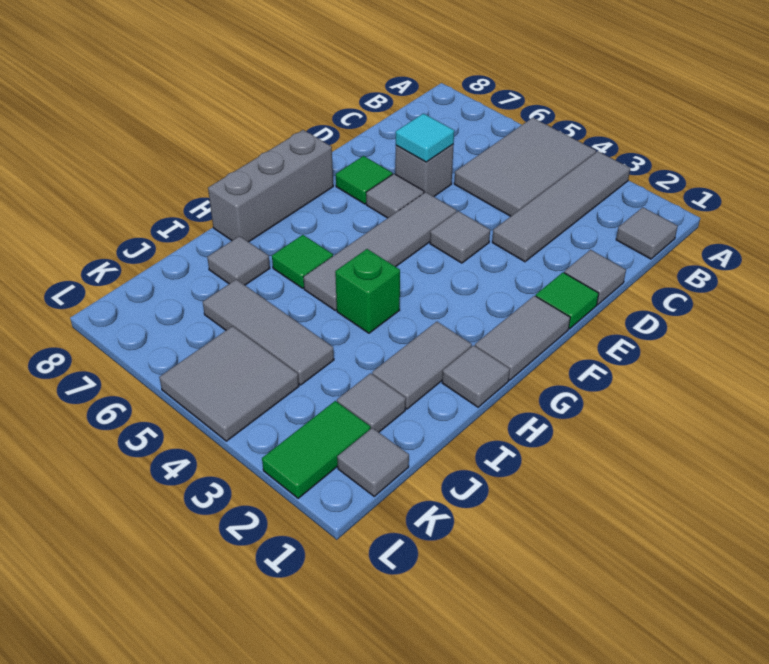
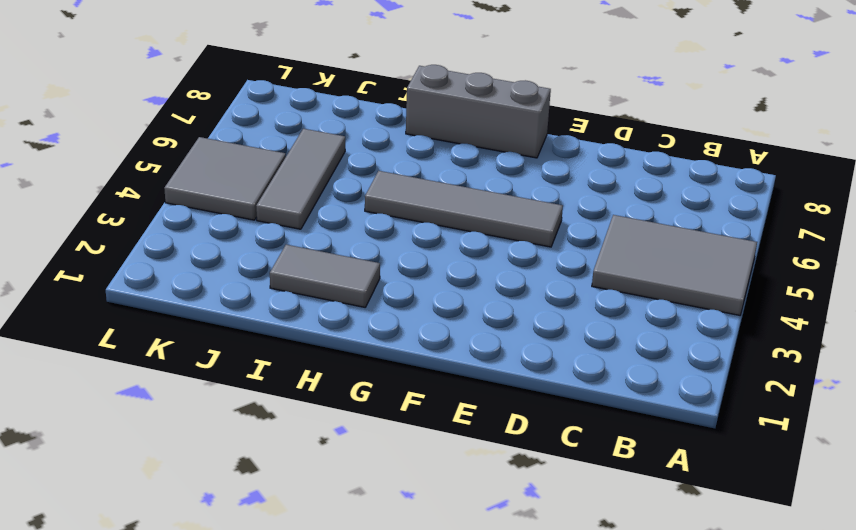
none -> grey tile A3:D3 level 1
none -> grey tile B1 level 1
none -> grey tile D1 level 1

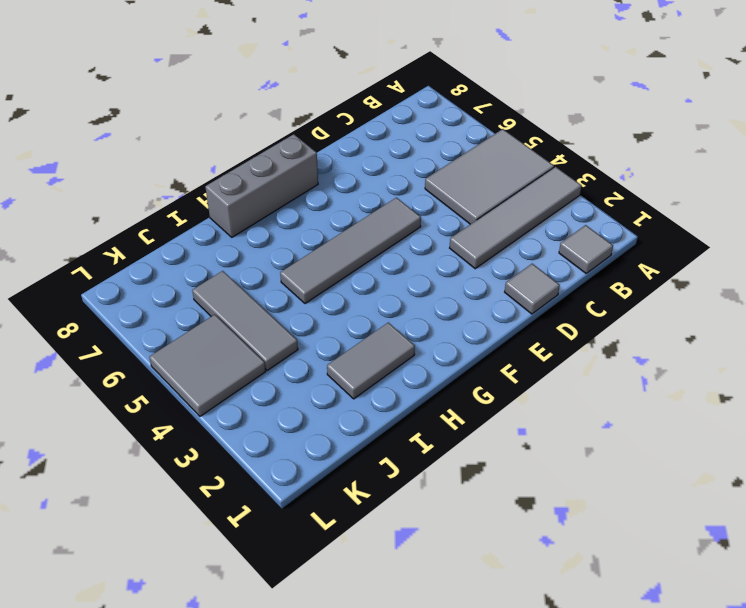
none -> grey brick D6 level 1
none -> green tile E1 level 1
none -> grey tile E4 level 1

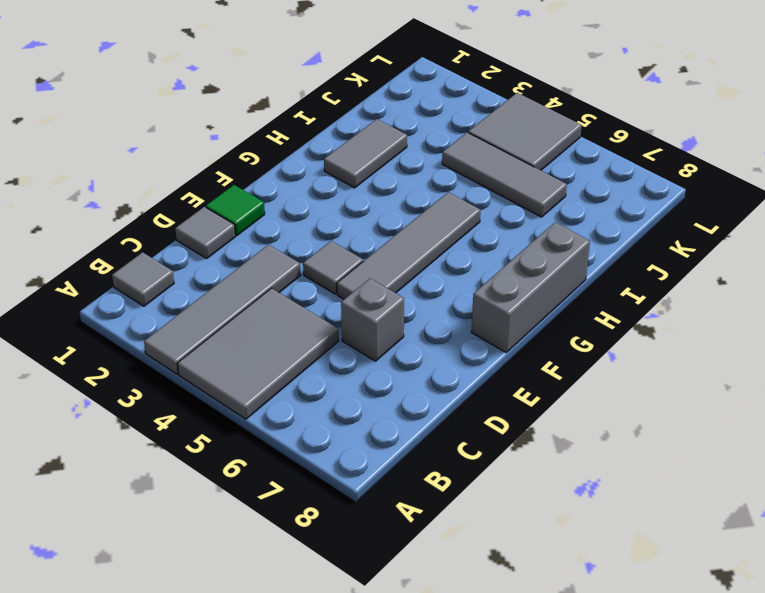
none -> grey tile E6 level 1
none -> green tile E7 level 1
none -> grey tile F1:G1 level 1

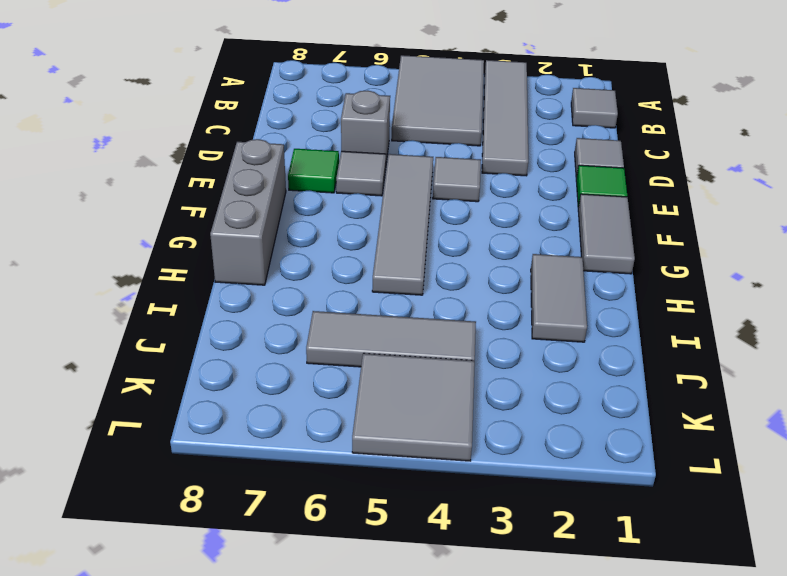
none -> grey tile H1 level 1
none -> green brick H4 level 1
none -> green tile H6 level 1

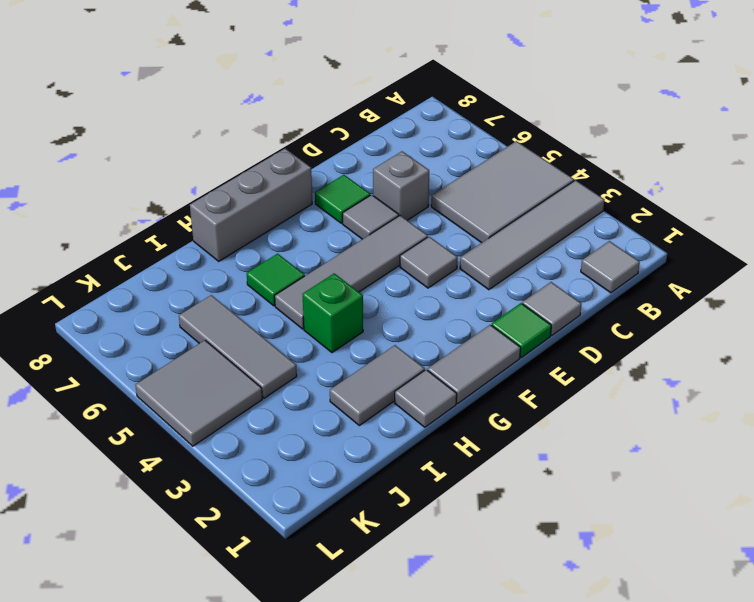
none -> grey tile I7 level 1
none -> grey tile J2 level 1
none -> grey tile K1 level 1

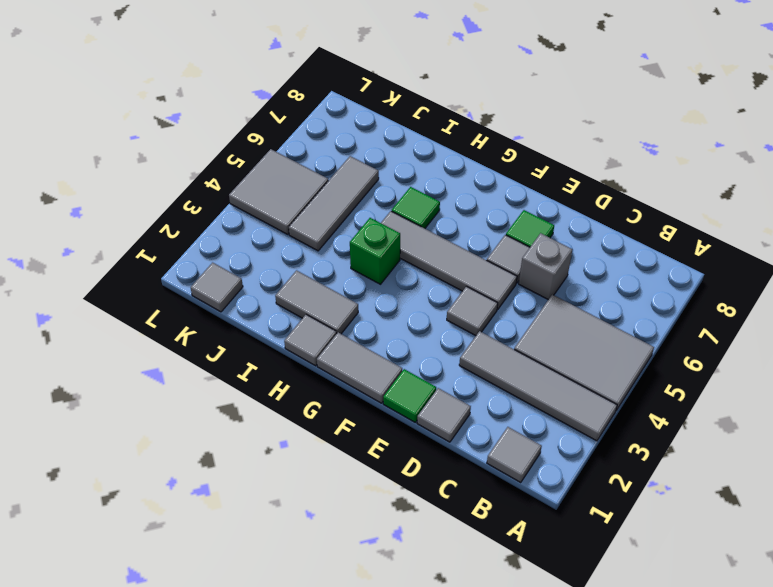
none -> grey brick F8:H8 level 1
none -> grey tile I7 level 1
none -> grey tile J2 level 1

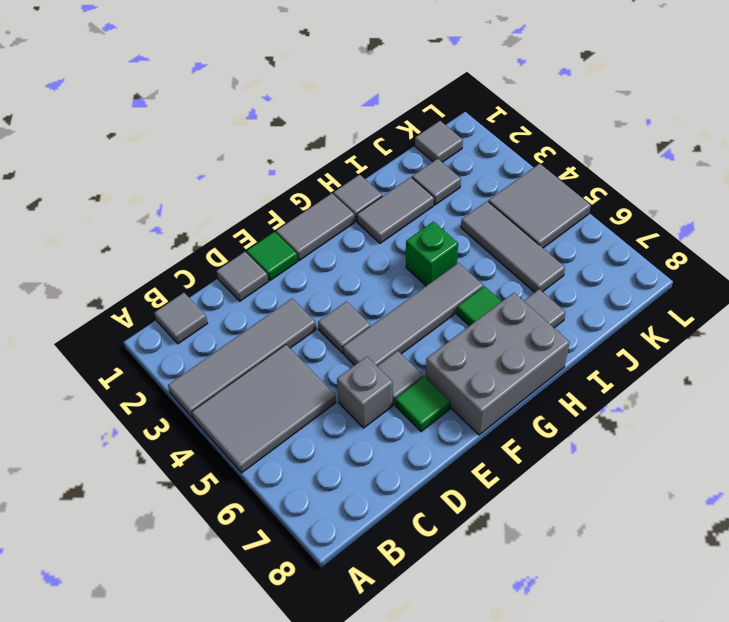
grey brick F7:H8 level 1 -> grey brick F8:H8 level 1
none -> green tile K2:L2 level 1
none -> cyan tile D6 level 2

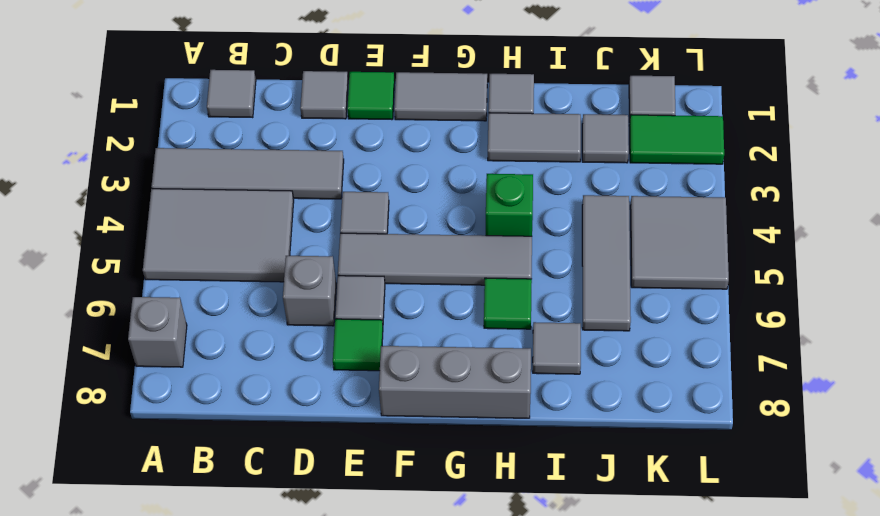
grey brick A7 level 1 -> none
none -> cyan tile D6 level 2

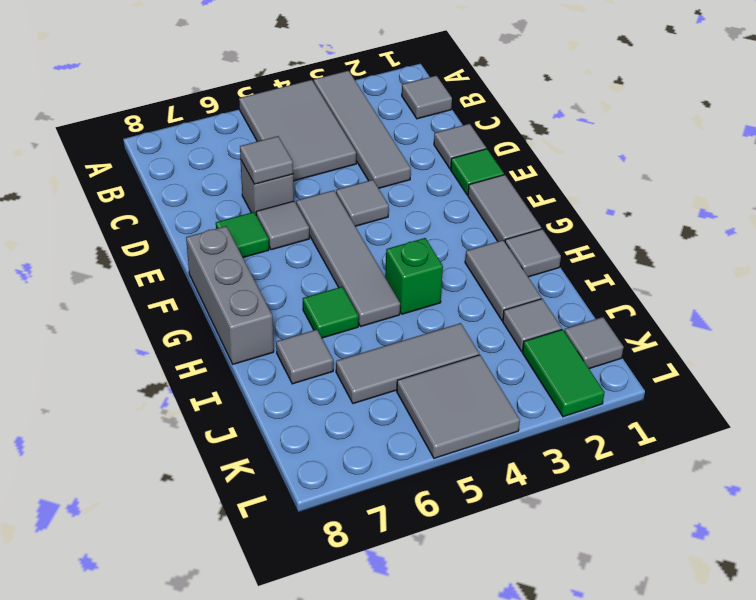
grey tile D6 level 2 -> cyan tile D6 level 2

